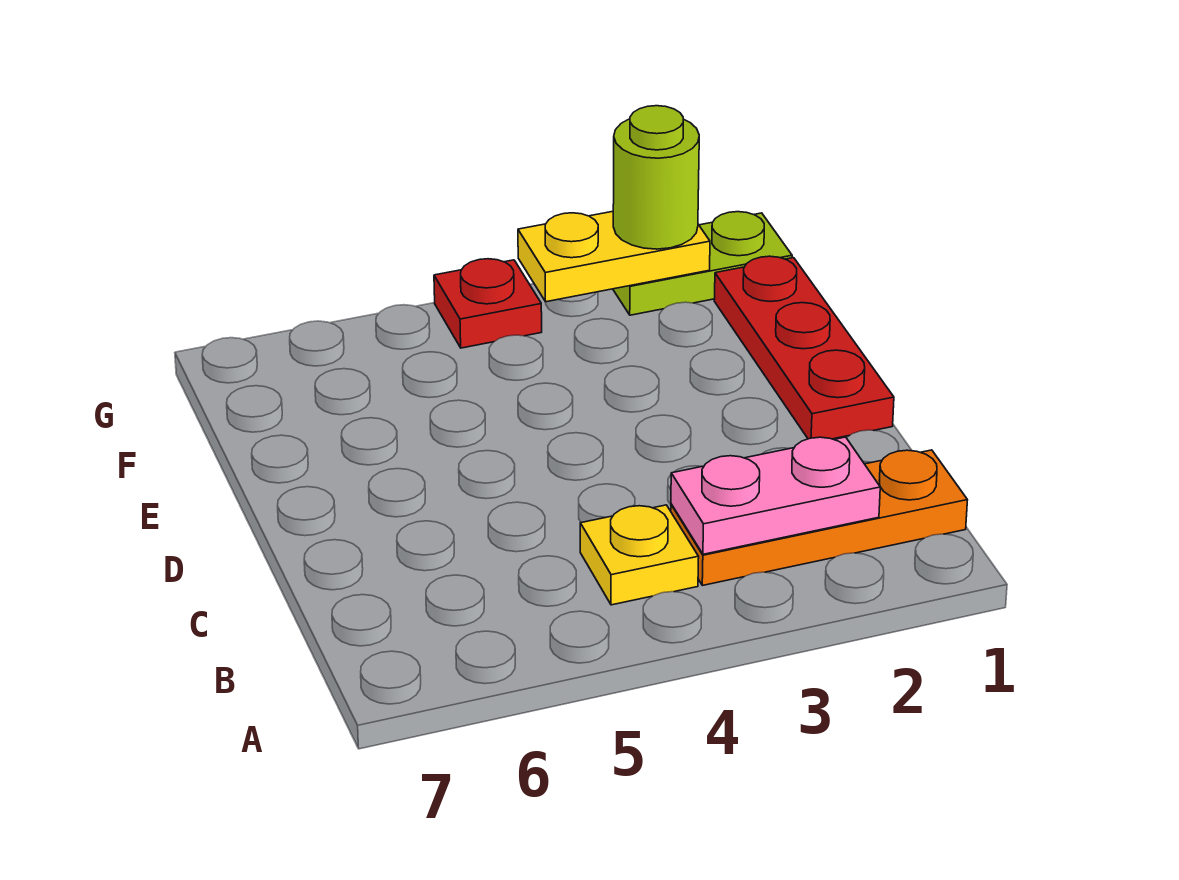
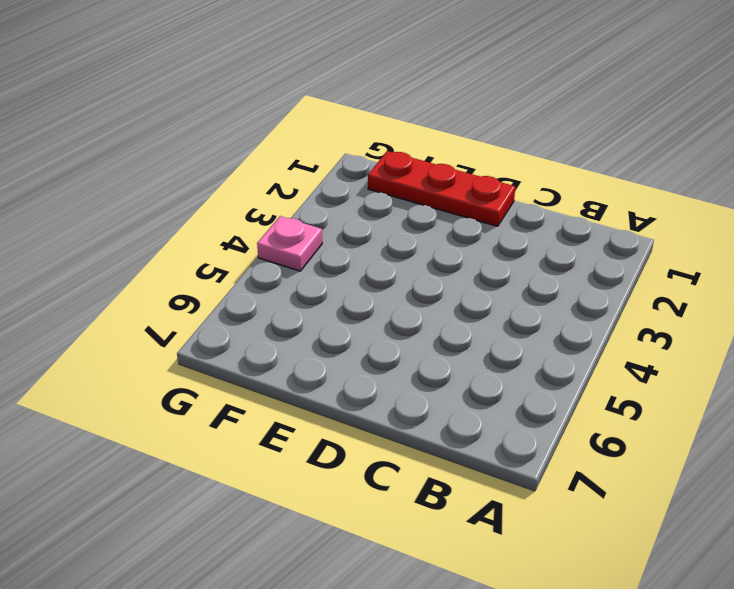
pink plate G4 level 1 -> red plate G4 level 1
none -> orange plate B1:B3 level 1
none -> yellow plate B4 level 1

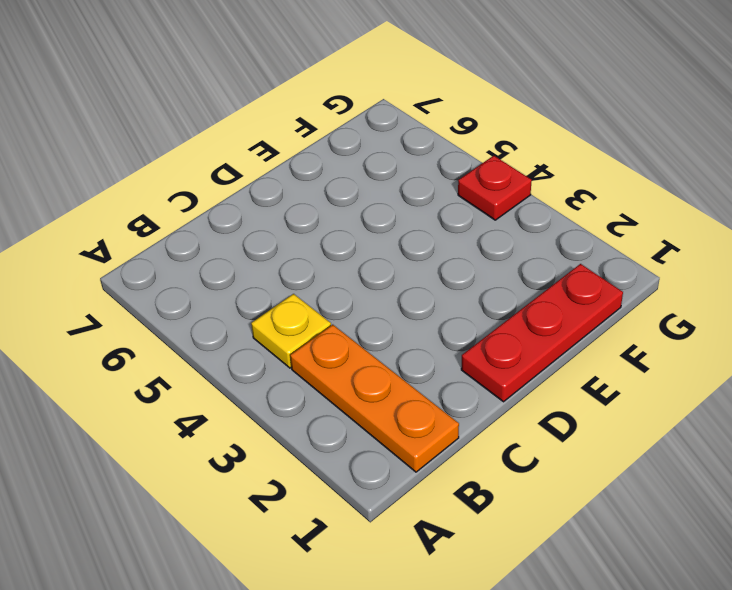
none -> lime plate G1:G2 level 1
none -> pink plate B2:B3 level 2

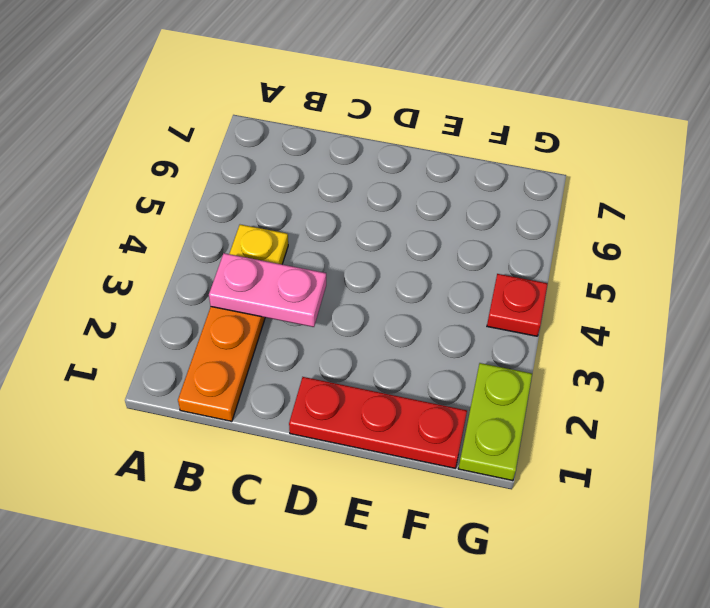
pink plate B3:C3 level 2 -> pink plate B2:B3 level 2
none -> yellow plate G2:G3 level 2
none -> lime round brick G2 level 3

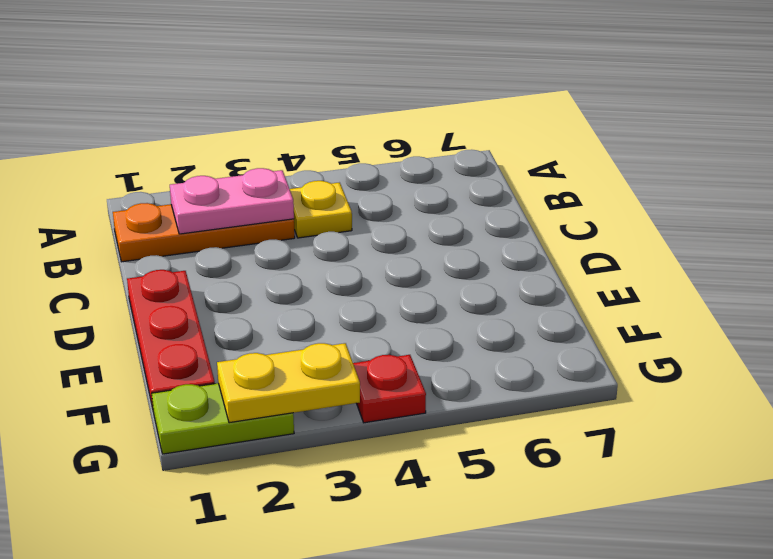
none -> lime round brick G2 level 3

